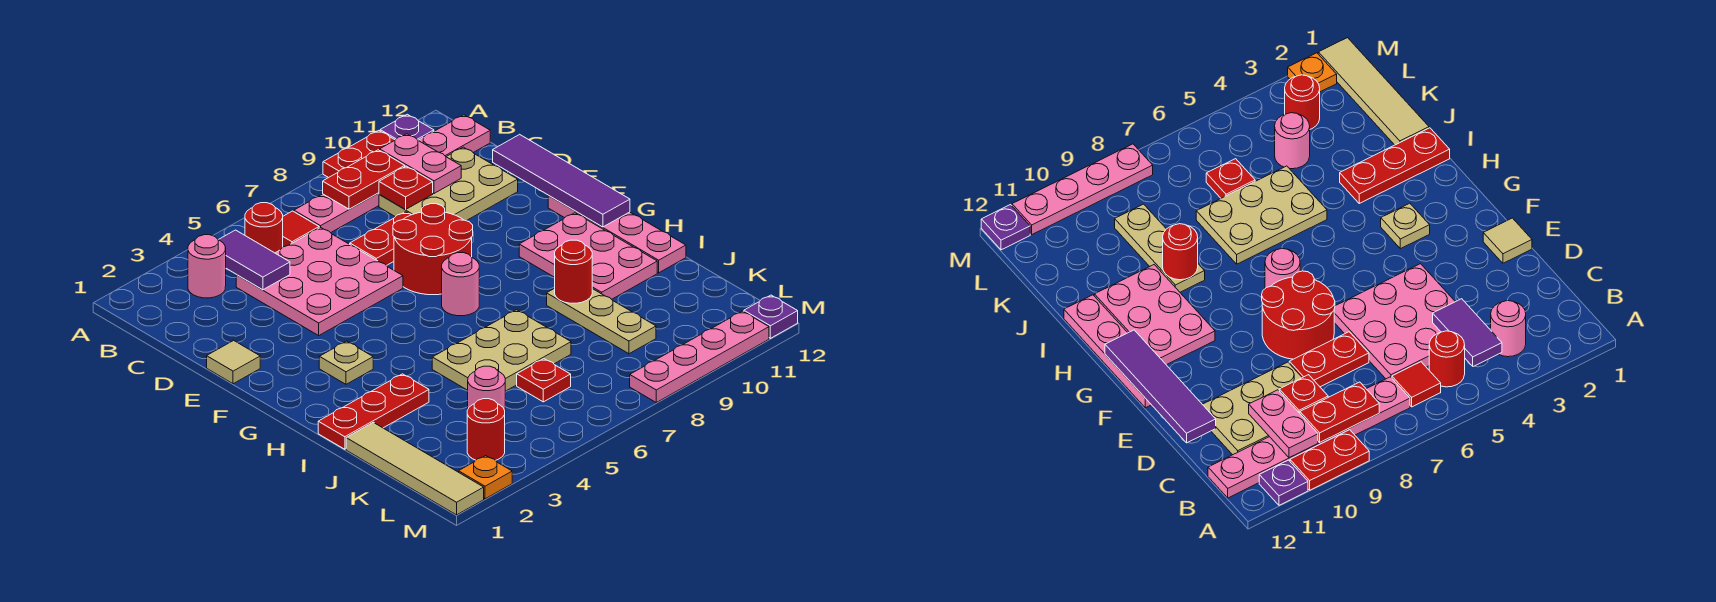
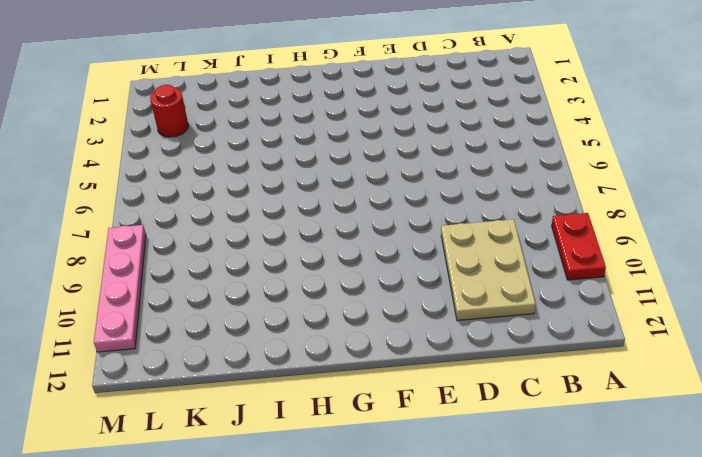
none -> purple plate A11 level 1
none -> pink round brick B3 level 1
none -> red round brick B5 level 1
none -> red tile B6 level 1

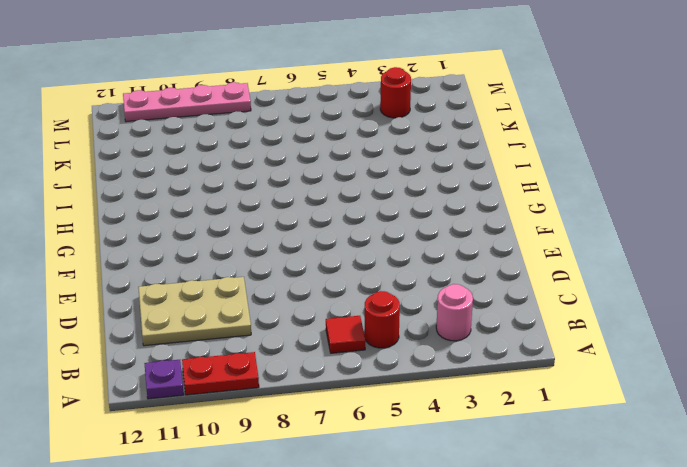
none -> pink plate B7:B12 level 1
none -> pink plate C4:E6 level 1
none -> red plate D7:D8 level 1
none -> tan tile E1 level 1

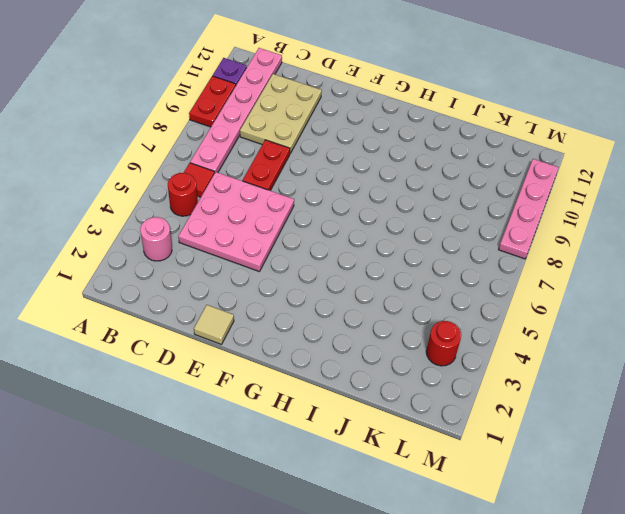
none -> red round brick E7:F8 level 1
none -> pink plate F12:I12 level 1
none -> tan plate G3 level 1
none -> pink round brick G7 level 1

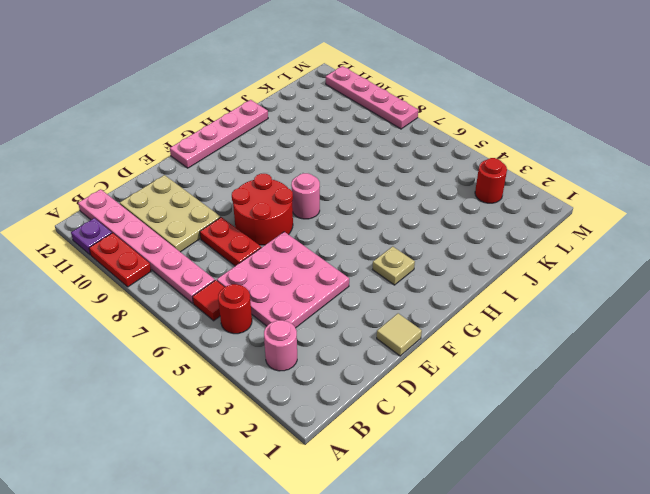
none -> pink plate G10:I11 level 1
none -> red plate I1:I3 level 1
none -> tan plate I5:J7 level 1
none -> tan plate I9:K9 level 1

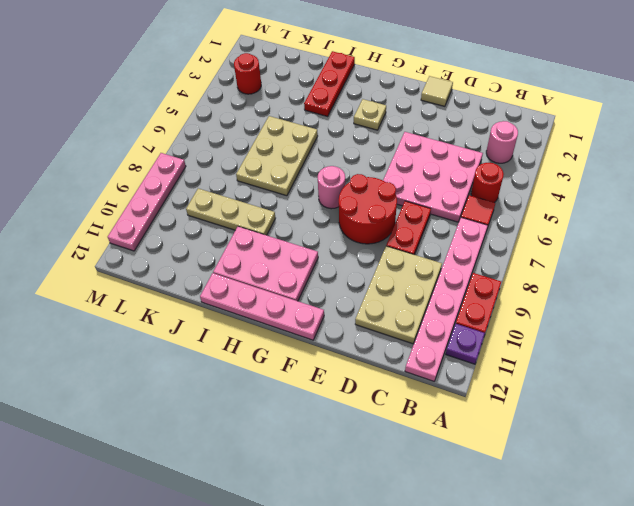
none -> tan tile J1:M1 level 1
none -> pink round brick K4 level 1
none -> red plate K6 level 1
none -> orange plate M2 level 1

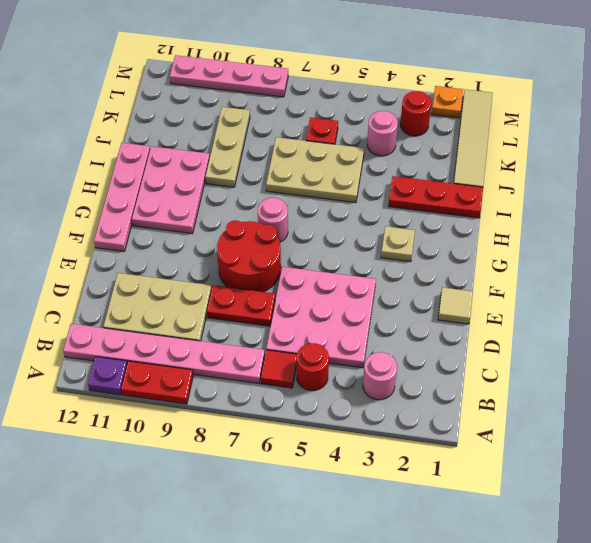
none -> purple plate M12 level 1
none -> purple tile B4:C4 level 2
none -> red plate B8:B9 level 2
none -> pink plate B10:C10 level 2

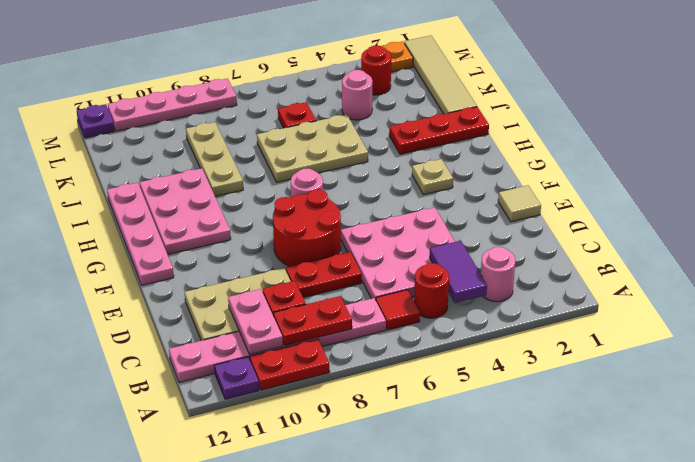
none -> purple tile D12:G12 level 2
none -> red round brick I9 level 2

